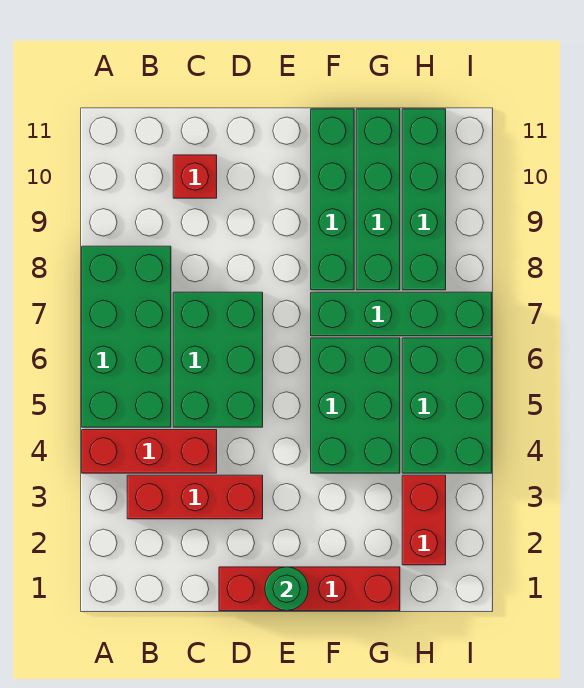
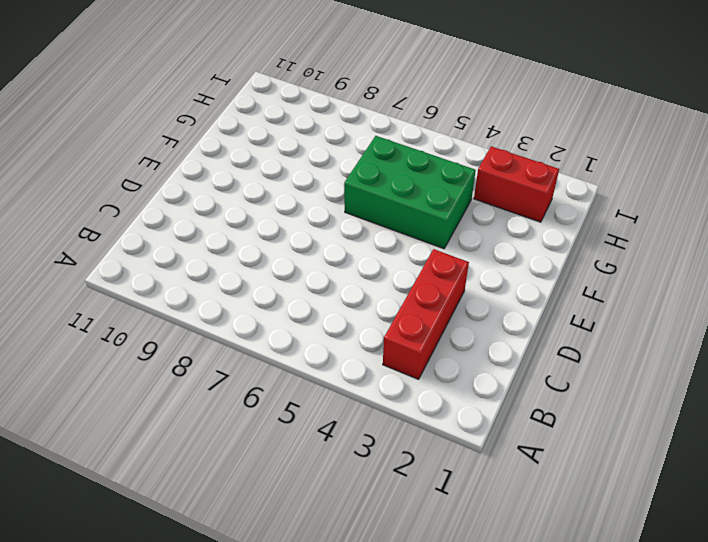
none -> red brick A4:C4 level 1
none -> green brick A5:B8 level 1
none -> green brick C5:D7 level 1

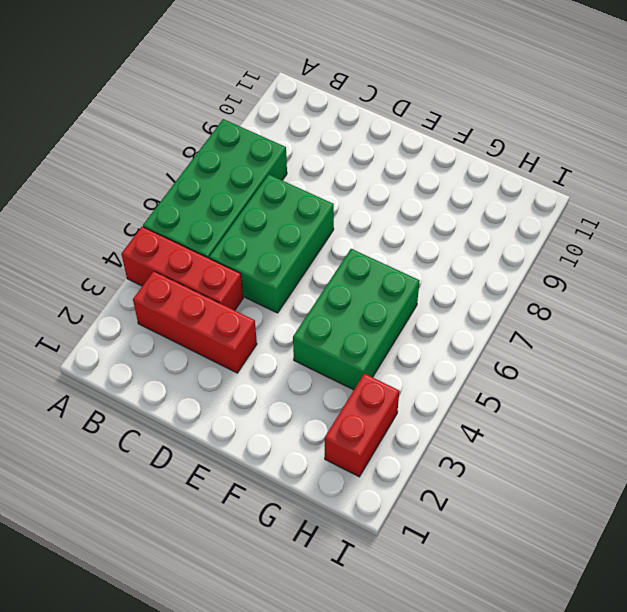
none -> red brick C10 level 1
none -> red brick D1:G1 level 1
none -> green brick F7:I7 level 1

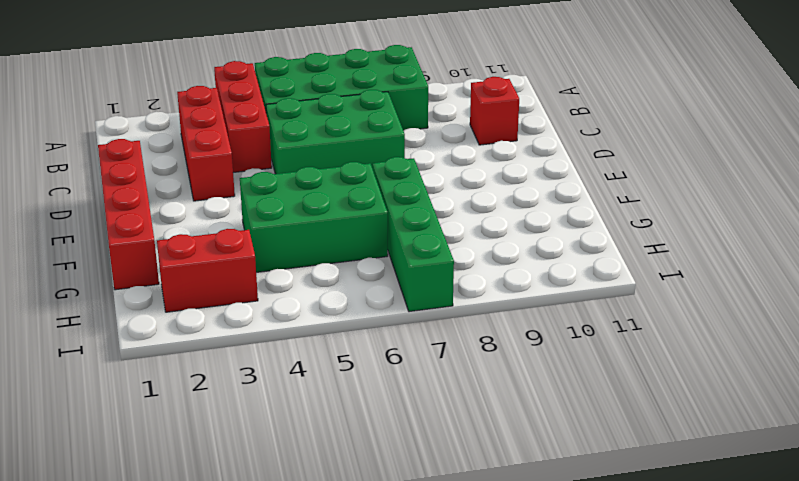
none -> green brick F8:F11 level 1
none -> green brick G8:G11 level 1
none -> green brick H4:I6 level 1

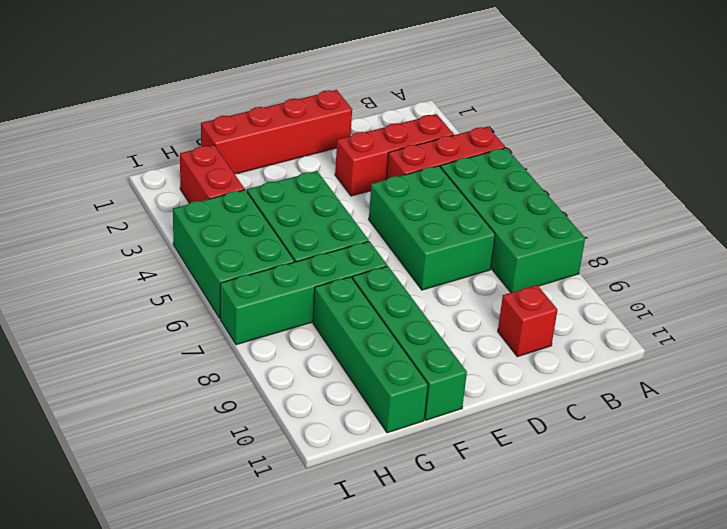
none -> green brick H8:H11 level 1
none -> green round brick E1 level 2

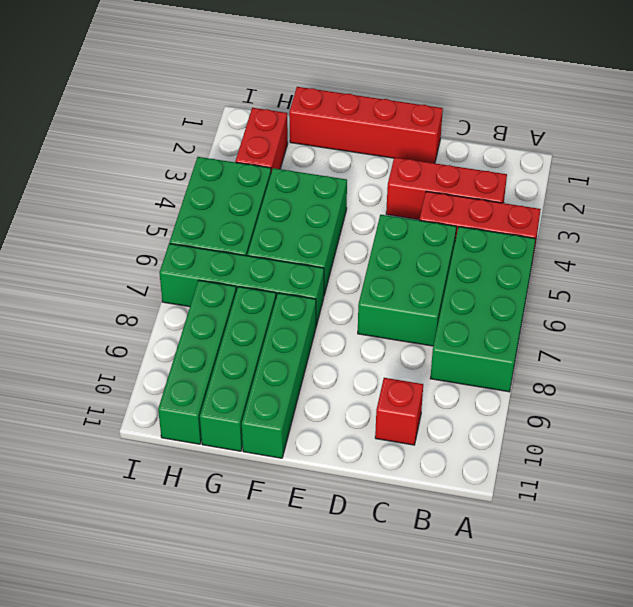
none -> green round brick E1 level 2

